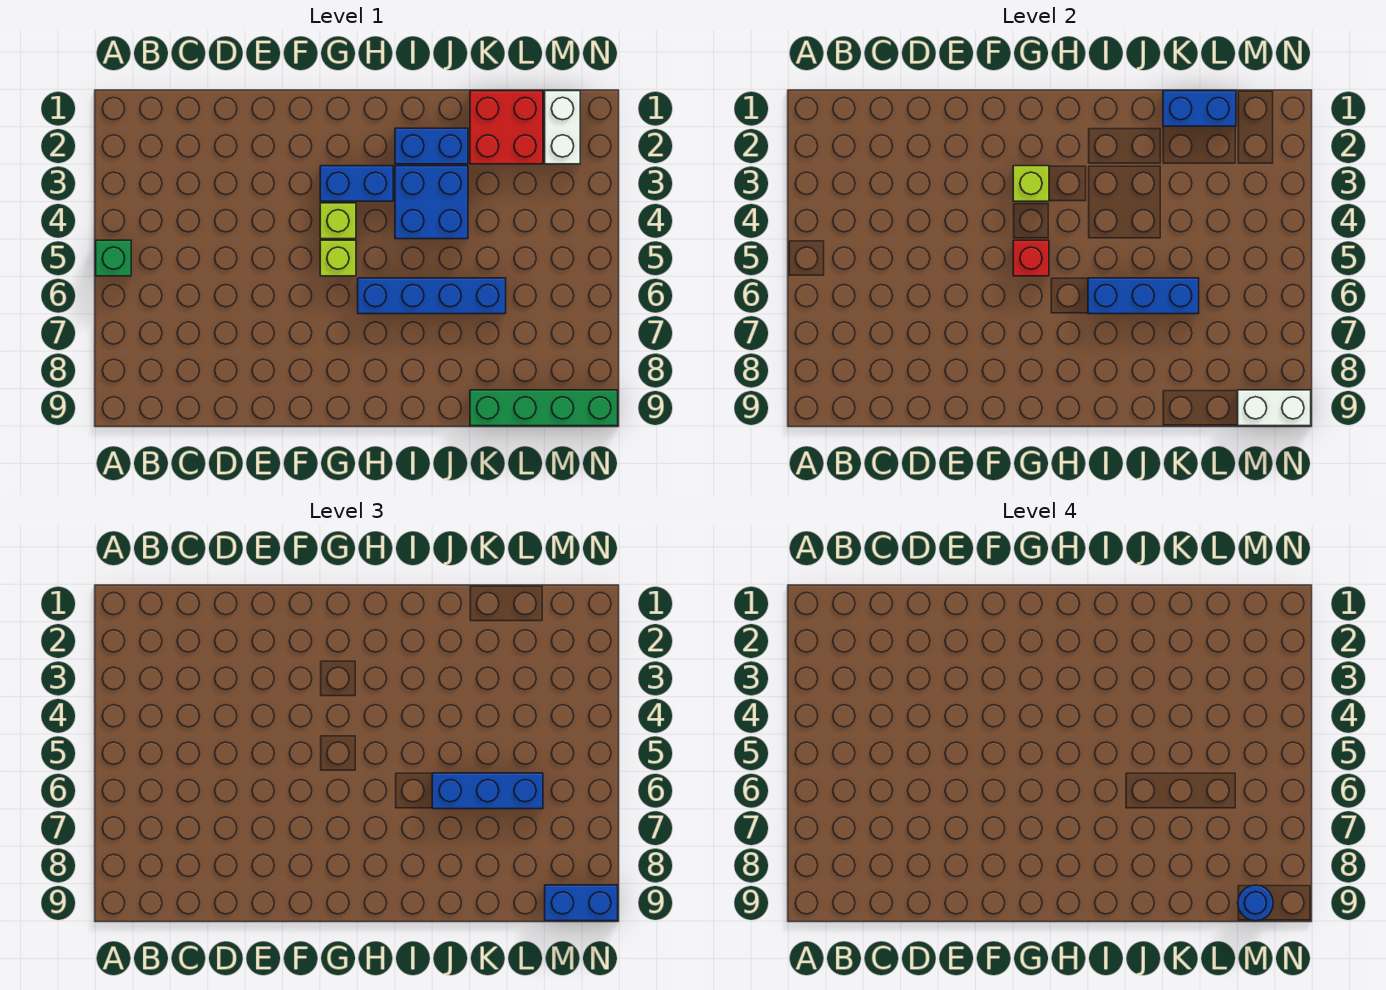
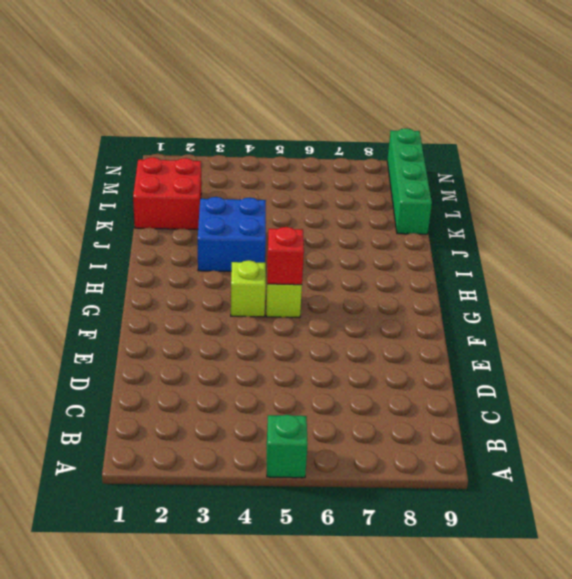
none -> blue brick G3:H3 level 1
none -> blue brick H6:K6 level 1
none -> blue brick I2:J2 level 1

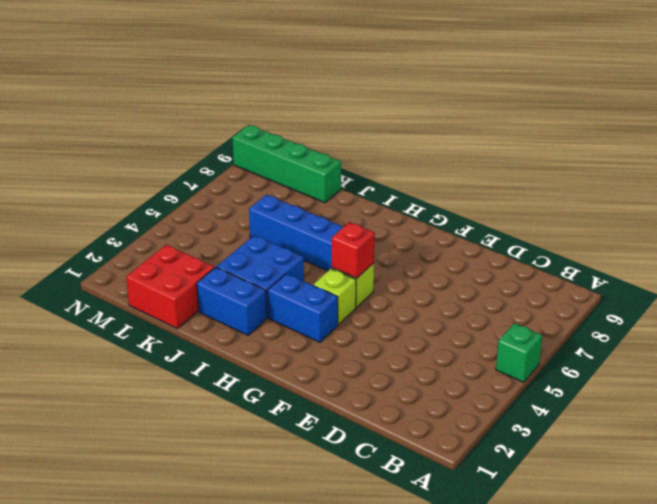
none -> white brick M1:M2 level 1
none -> lime brick G3 level 2
none -> blue brick I6:K6 level 2

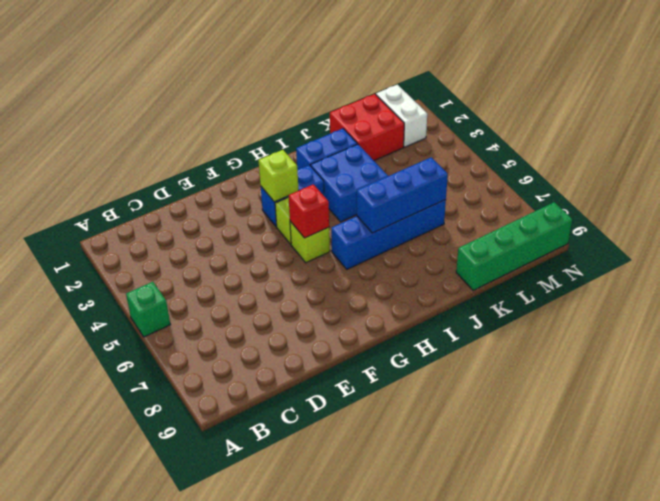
none -> blue brick K1:L1 level 2
none -> white brick M9:N9 level 2
none -> blue brick J6:L6 level 3

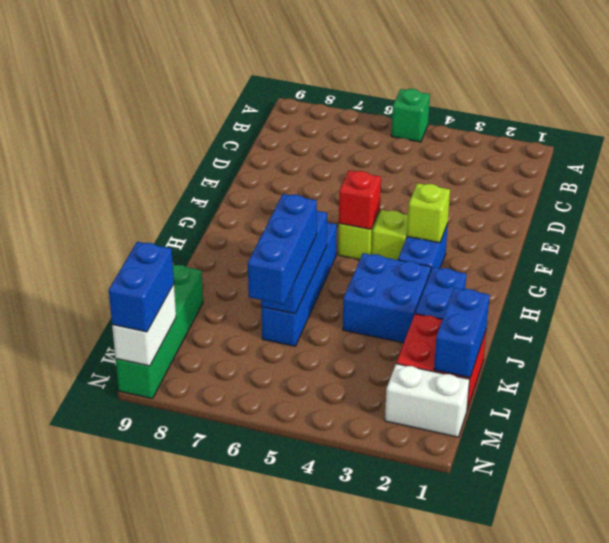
none -> blue round brick M9 level 4

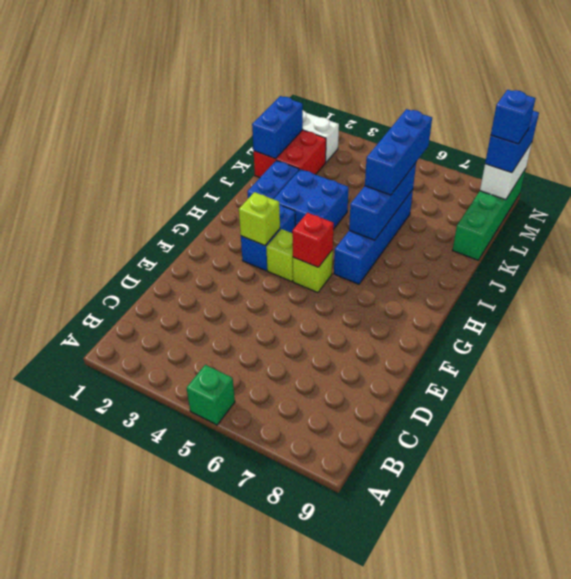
blue brick M9 level 4 -> blue round brick M9 level 4

